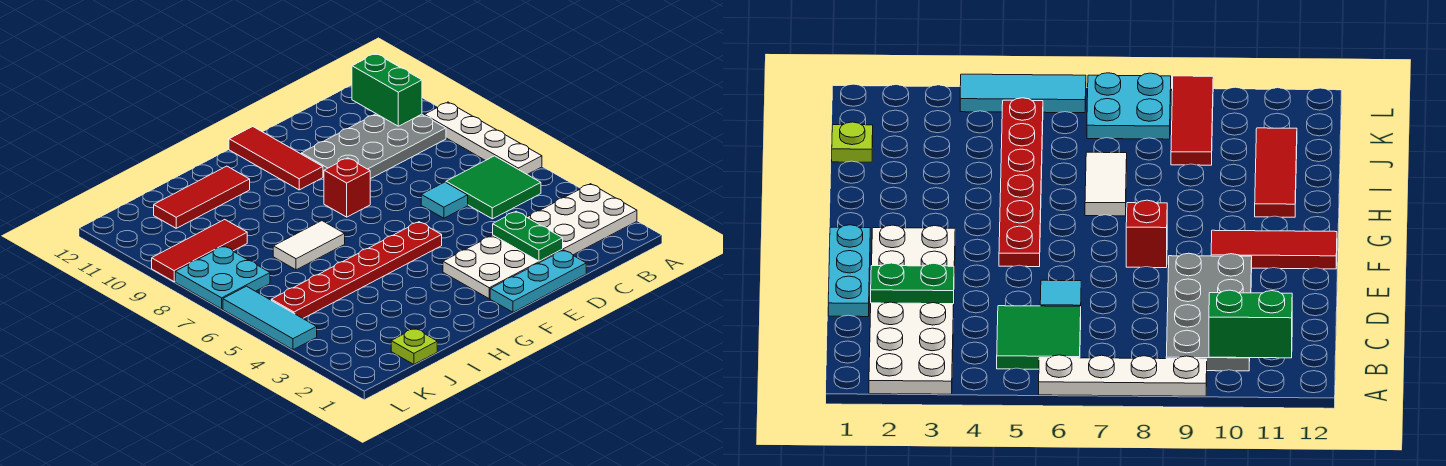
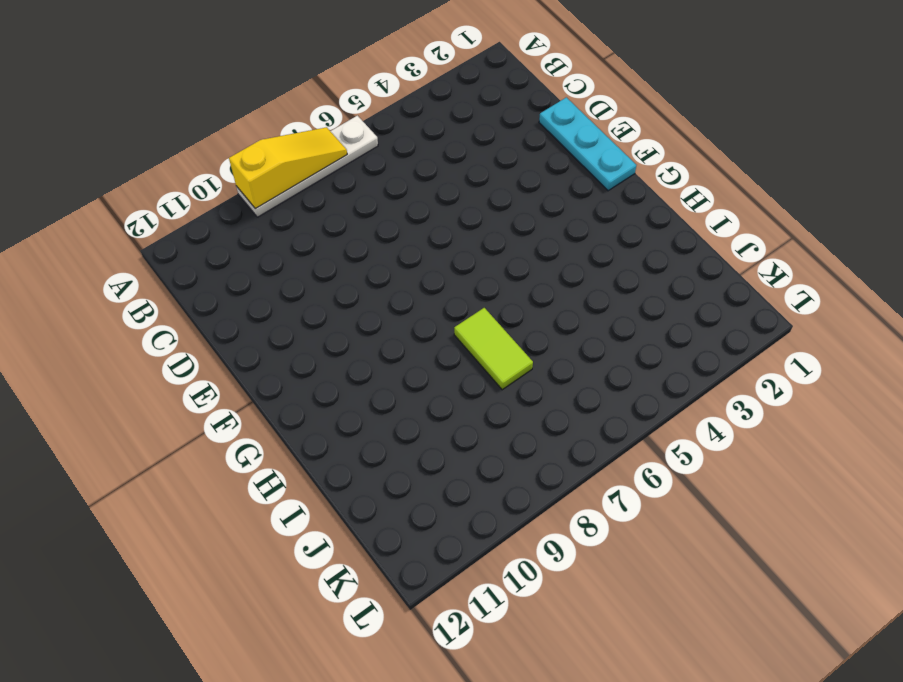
yellow slope A7:A9 level 2 top 9 -> none
lime tile H7:I7 level 1 -> white tile H7:I7 level 1
none -> white plate A2:F3 level 1
none -> green tile B5:C6 level 1
none -> grey plate B9:E10 level 1

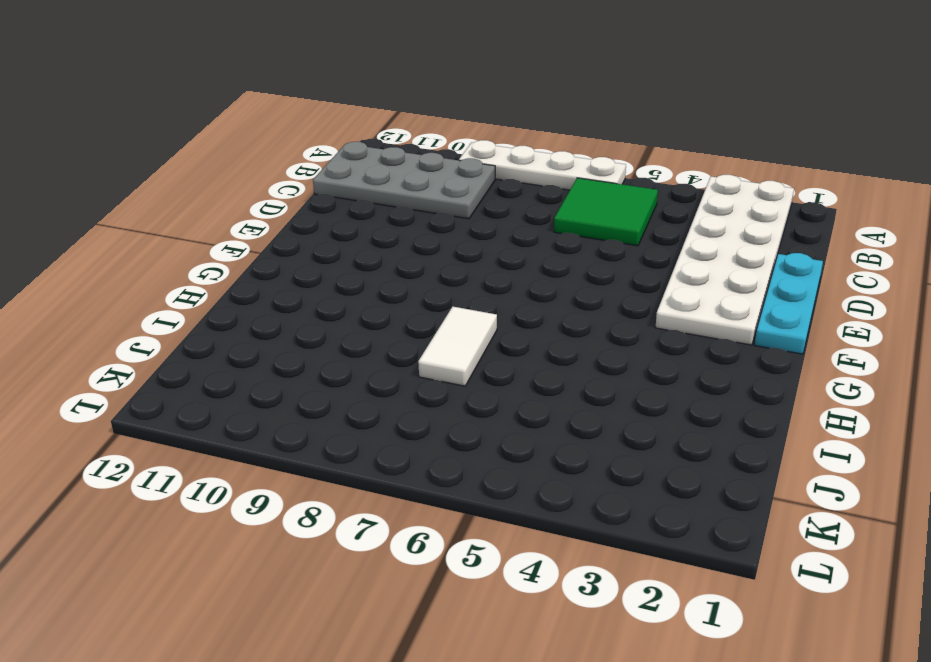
grey plate B9:C12 level 1 -> grey plate B9:E10 level 1
none -> cyan tile D6 level 1
none -> red plate F5:K5 level 1
none -> red brick F8 level 1

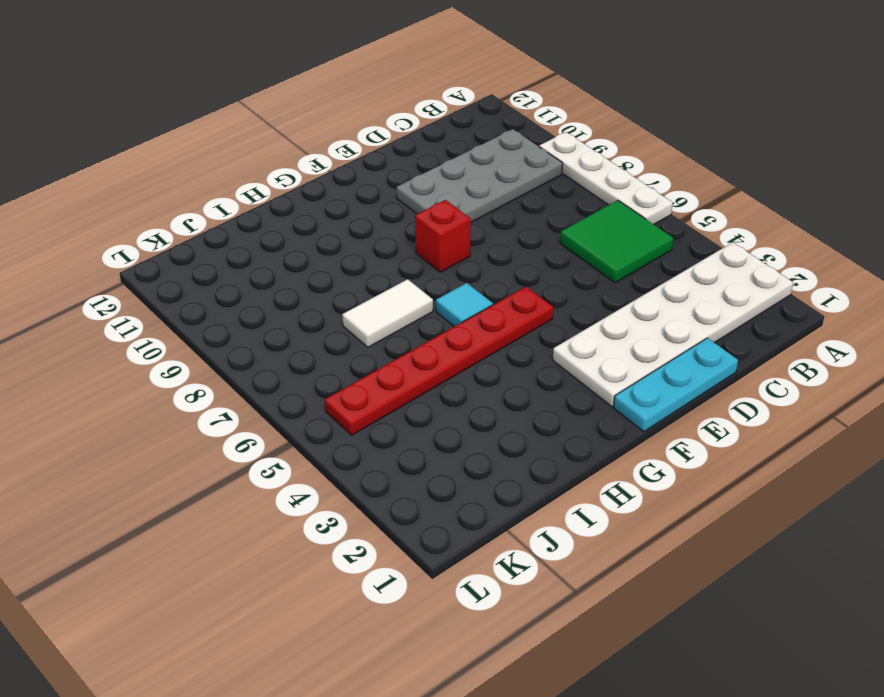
cyan tile G6 level 1 -> cyan tile D6 level 1
none -> red tile F10:F12 level 1
none -> red tile H11:J11 level 1
none -> lime plate J1 level 1

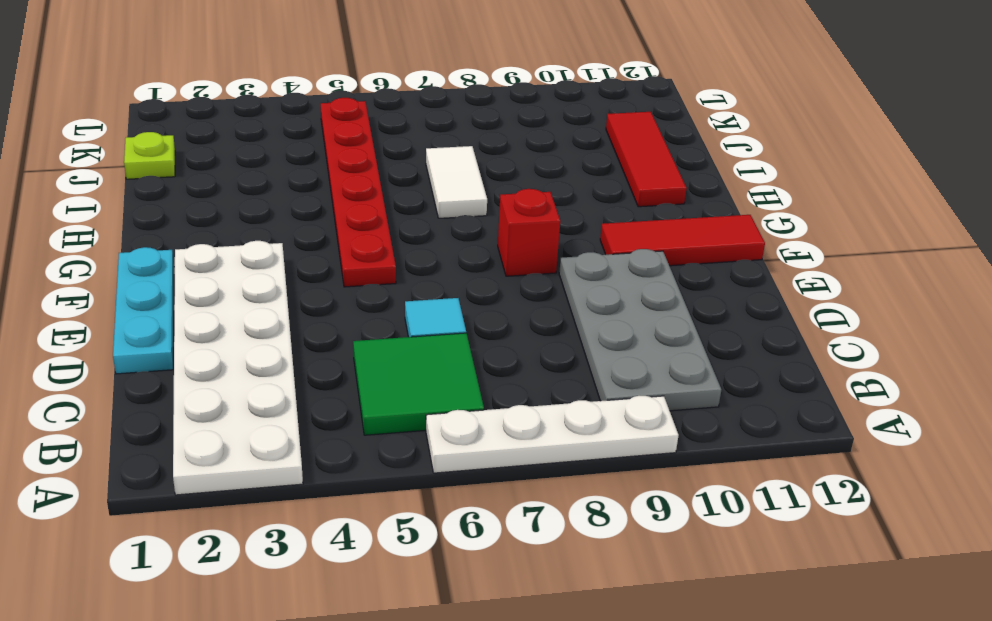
none -> red tile J9:L9 level 1
none -> cyan plate K7:L8 level 1
none -> cyan tile L4:L6 level 1

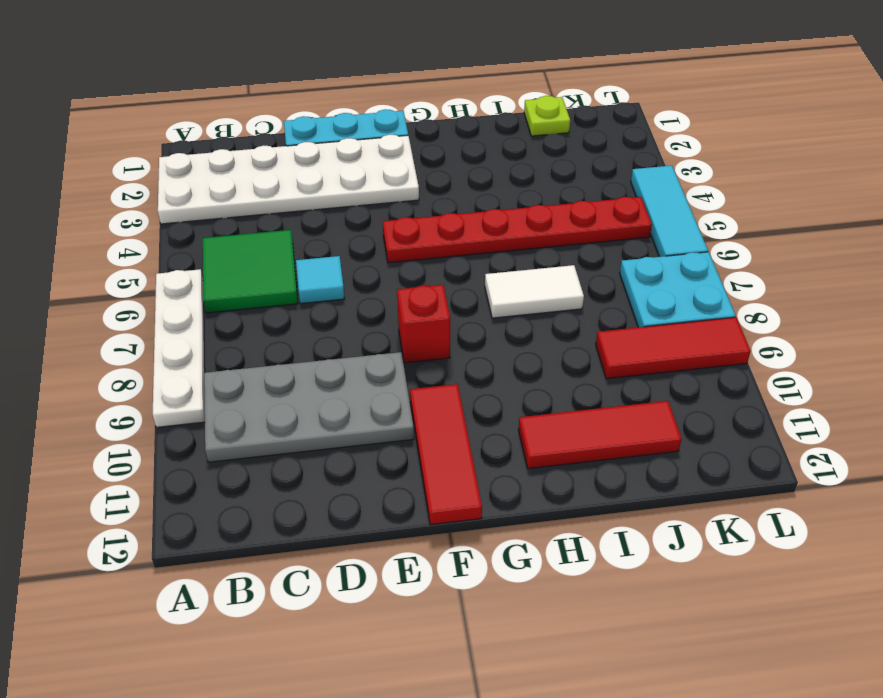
none -> green brick B10:B11 level 2
none -> green plate D2:D3 level 2

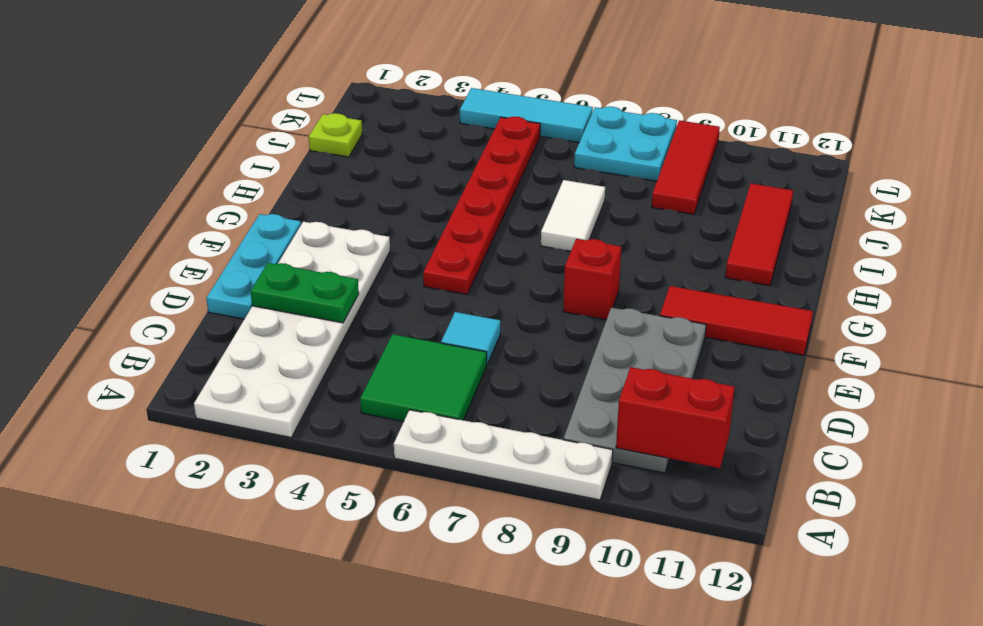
red brick B10:B11 level 2 -> green brick B10:B11 level 2

